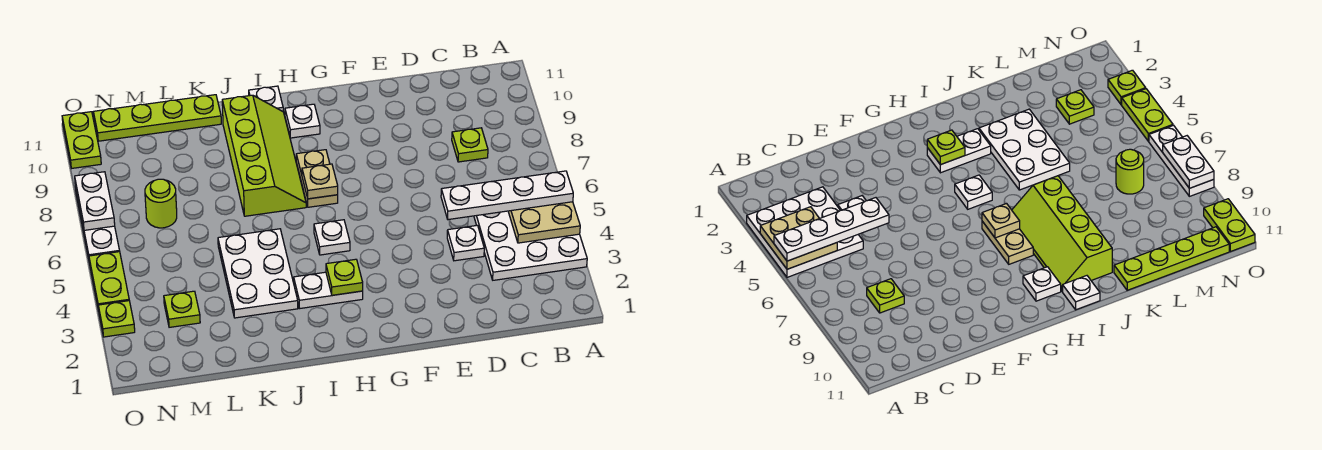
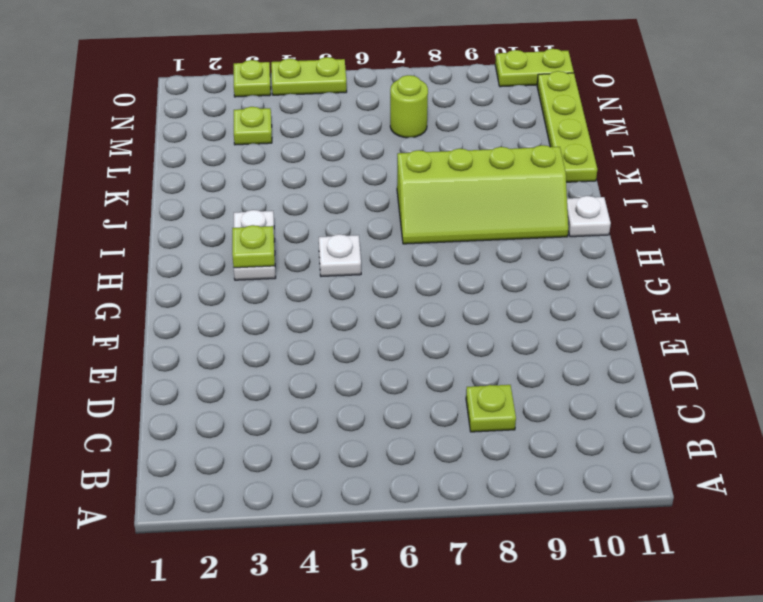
none -> white plate A3:C5 level 1
none -> white plate D4 level 1
none -> tan plate H7:H8 level 1

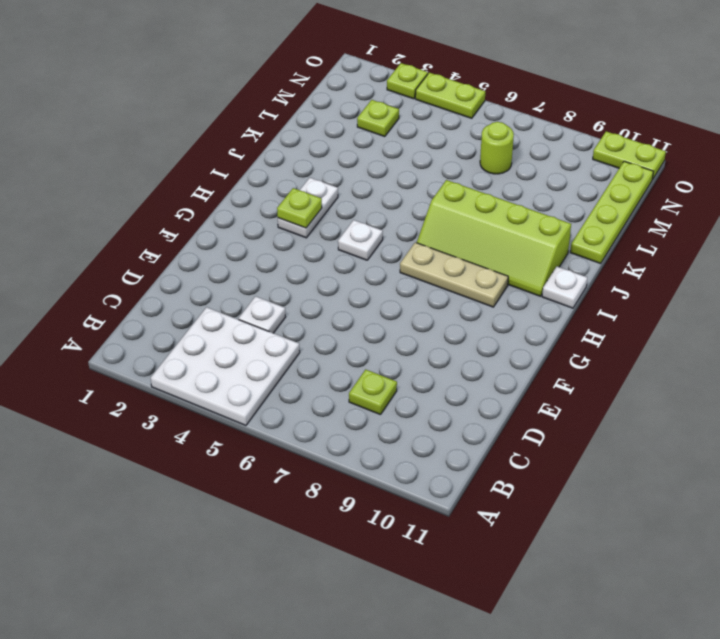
tan plate H7:H9 level 1 -> tan plate H7:H8 level 1
none -> white plate H10 level 1
none -> white plate J3:K5 level 1
none -> white plate O6:O8 level 1

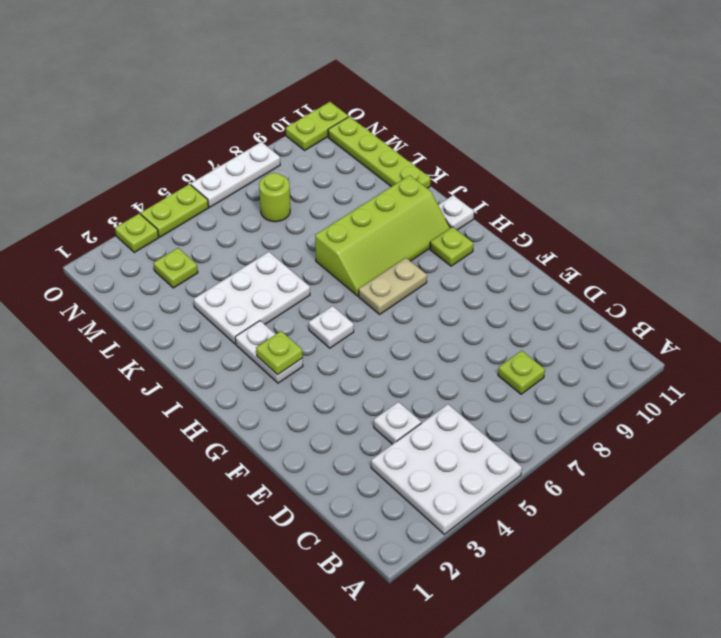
lime plate H10 level 1 -> white plate H10 level 1
none -> tan plate A4:B5 level 2
none -> tan plate H7 level 2
none -> white plate O7:O8 level 2

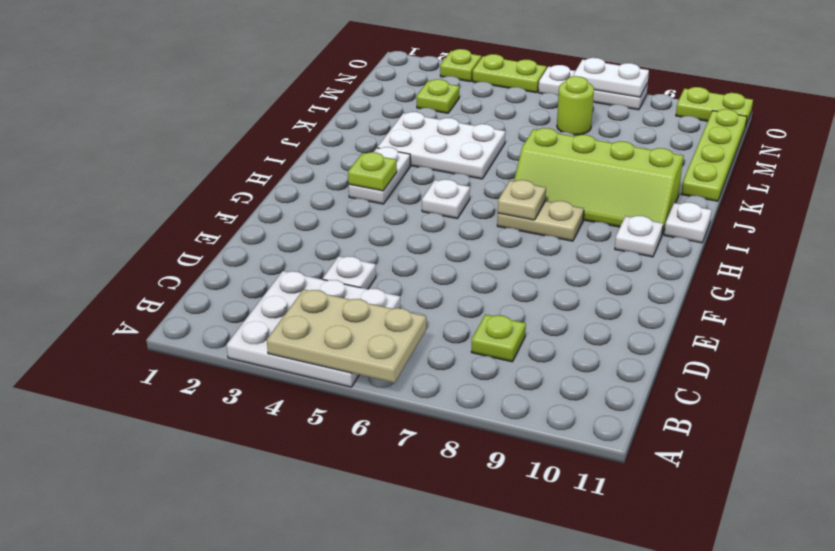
tan plate A4:B6 level 2 -> tan plate A4:B5 level 2
none -> white plate A5:D5 level 3

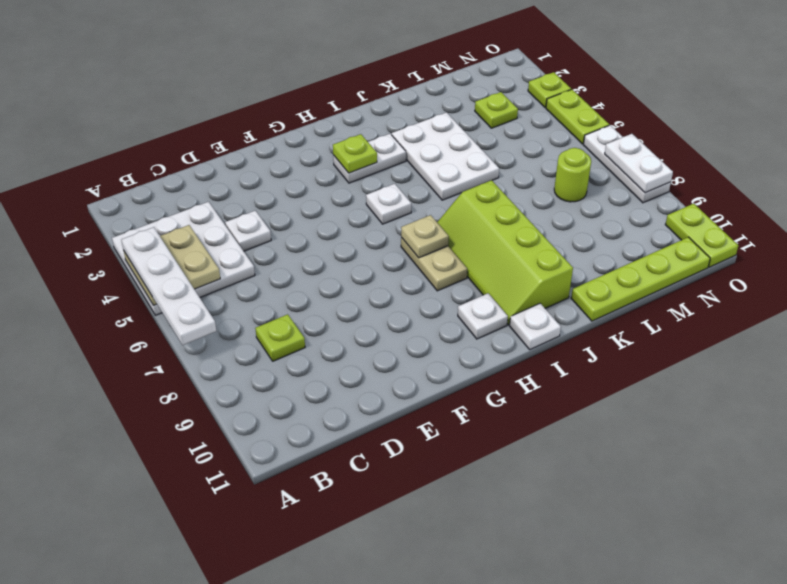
white plate A4:A7 level 3 -> white plate A5:D5 level 3

